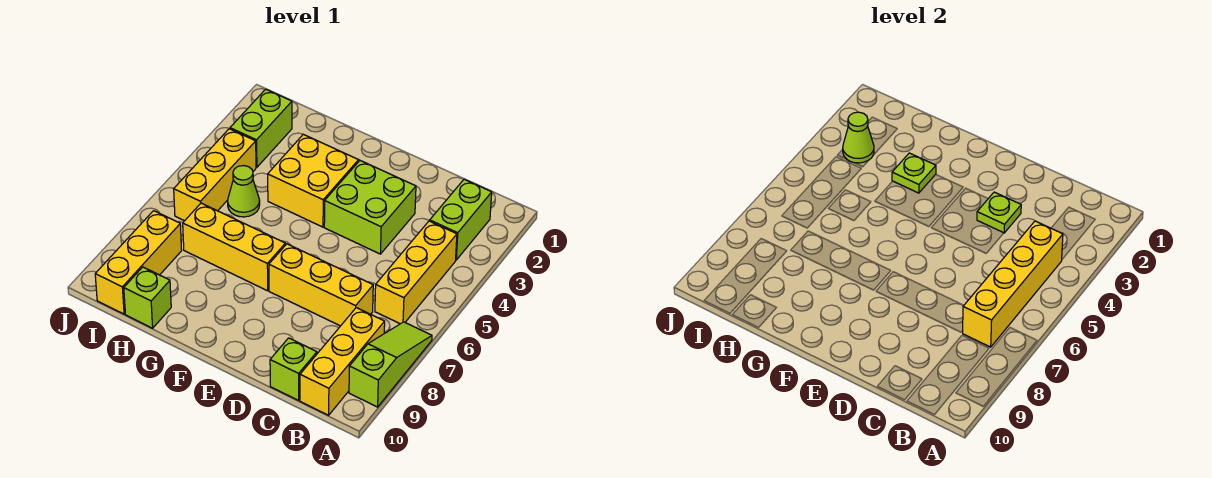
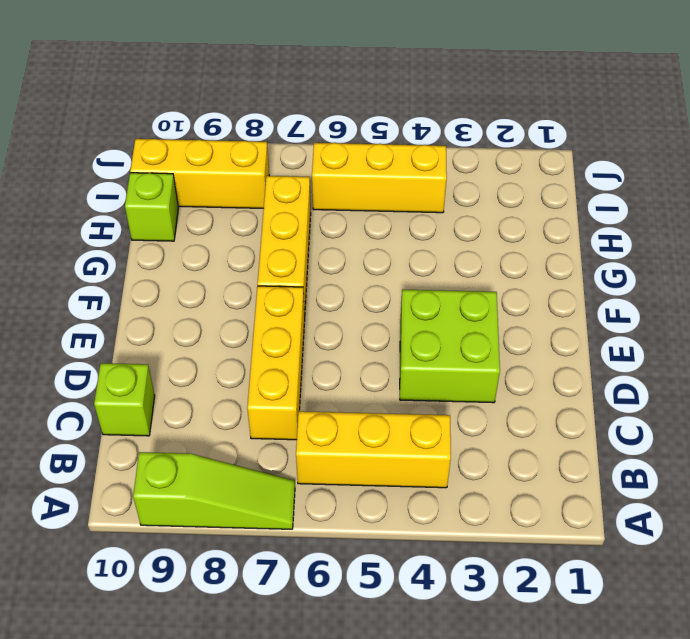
none -> lime brick B2:B3 level 1
none -> yellow brick B8:B10 level 1
none -> yellow brick F3:G4 level 1

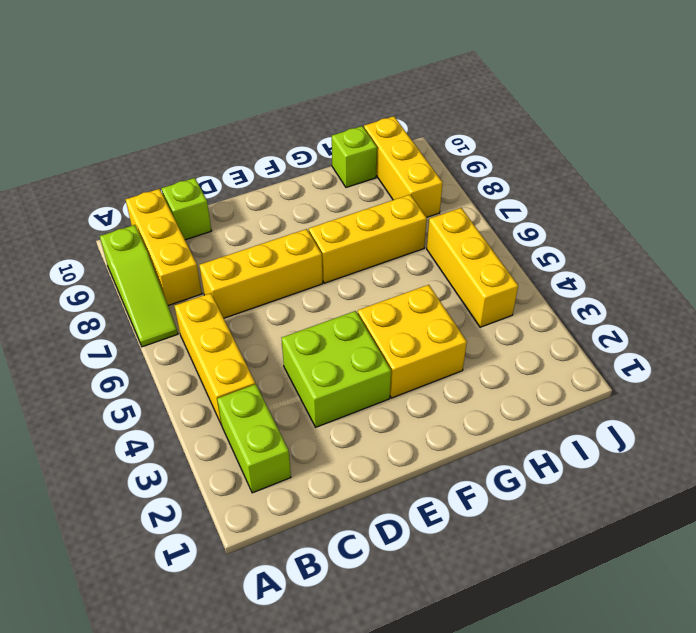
none -> lime cone H5 level 1
none -> lime brick I2:I3 level 1
none -> yellow brick B4:B7 level 2

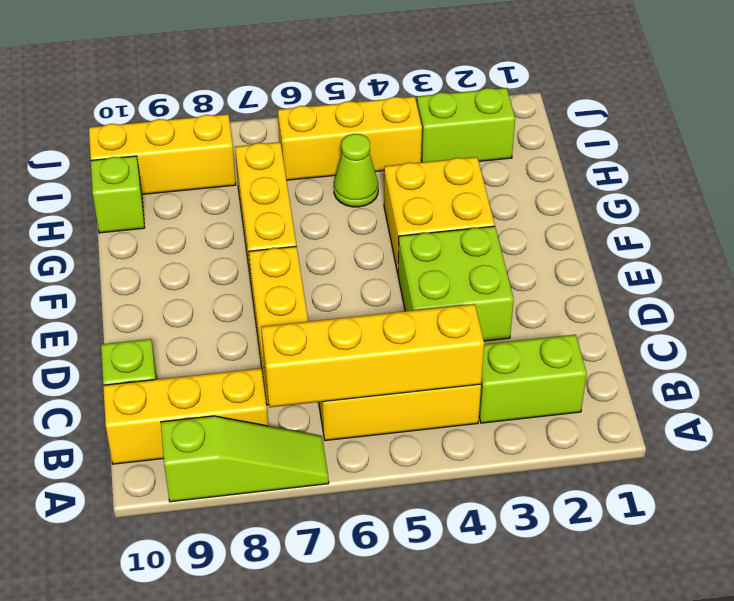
none -> lime plate D3 level 2
none -> lime plate G3 level 2
none -> lime cone I3 level 2

